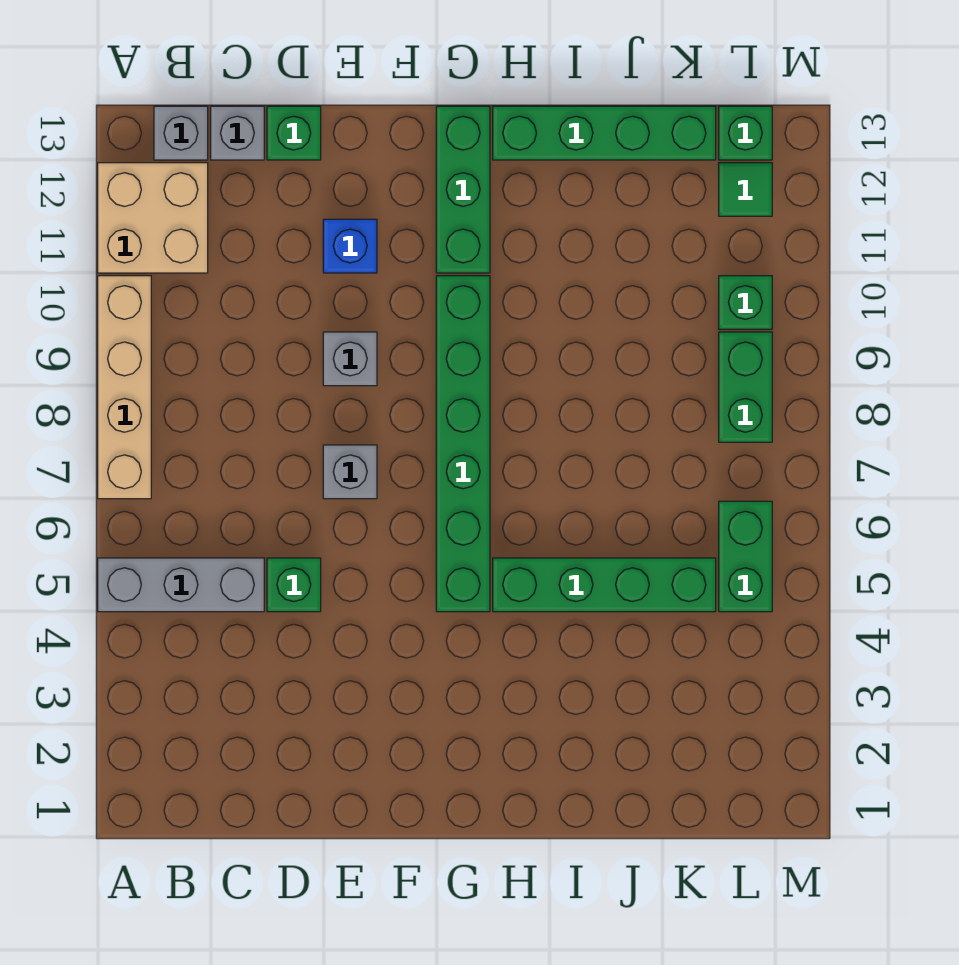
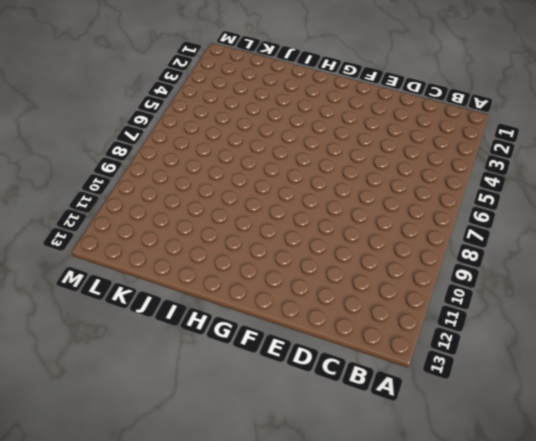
none -> grey brick A5:C5 level 1
none -> tan brick A7:A10 level 1
none -> tan brick A11:B12 level 1

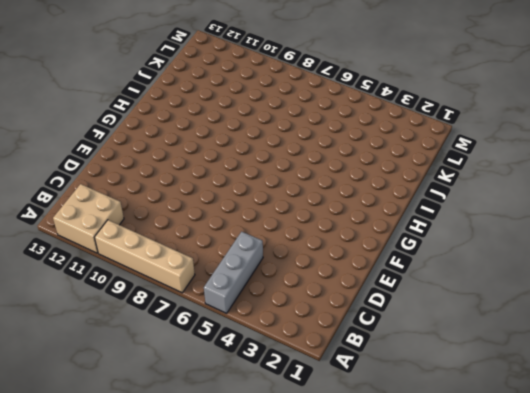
none -> grey brick B13 level 1
none -> grey brick C13 level 1
none -> green brick D5 level 1

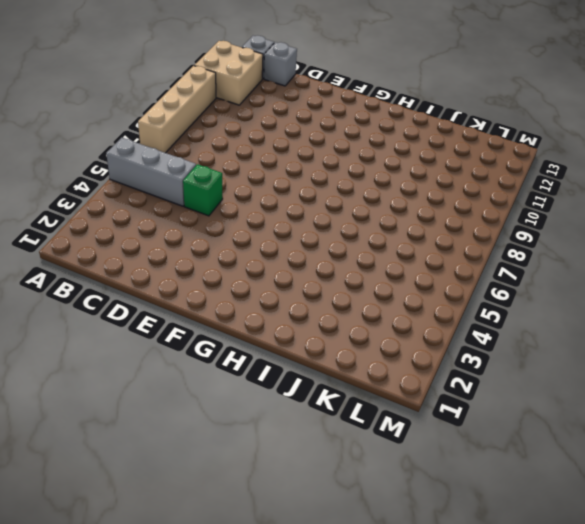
none -> green brick D13 level 1
none -> grey brick E7 level 1
none -> grey brick E9 level 1

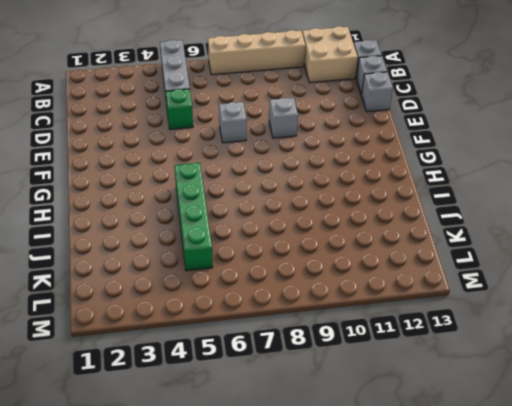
grey brick D13 level 1 -> green brick D13 level 1
none -> blue brick E11 level 1
none -> green brick G5:G10 level 1
none -> green brick G11:G13 level 1

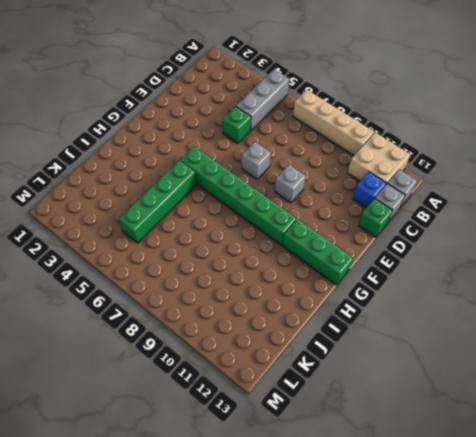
blue brick C12 level 1 -> blue brick E11 level 1
none -> green brick H13:K13 level 1
none -> green brick L5:L6 level 1
none -> green brick L8:L9 level 1

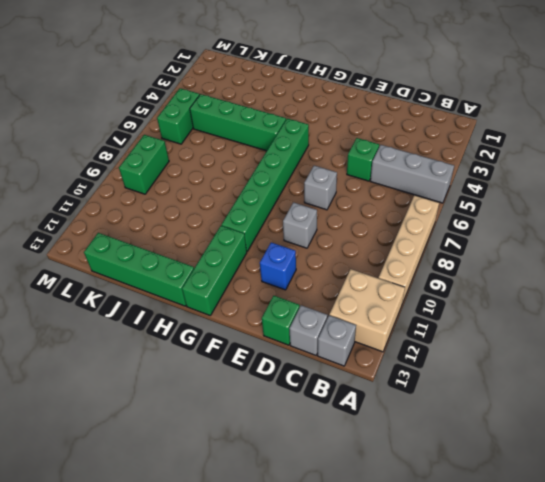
none -> green brick L10 level 1
none -> green tile L12 level 1
none -> green brick L13 level 1

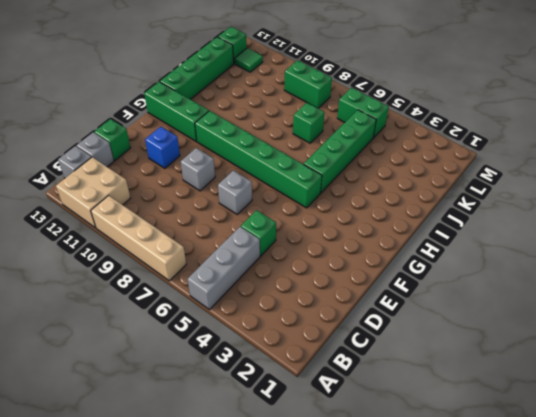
green brick J7 level 1 -> green brick L10 level 1

